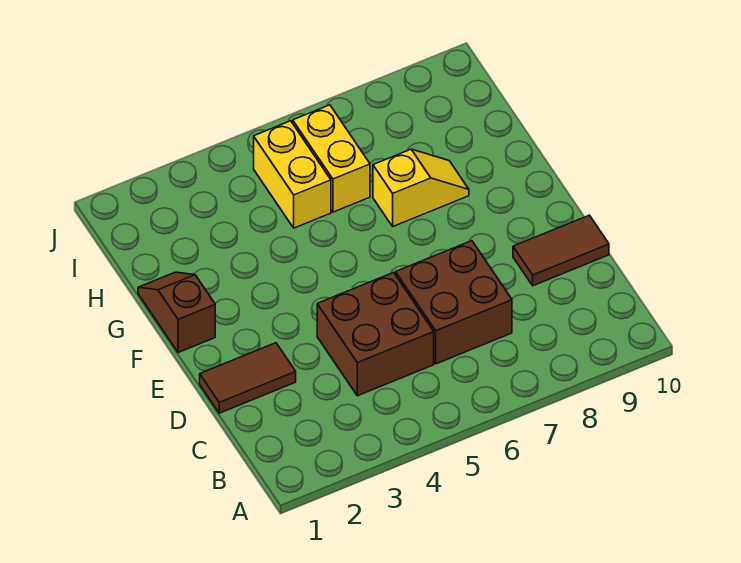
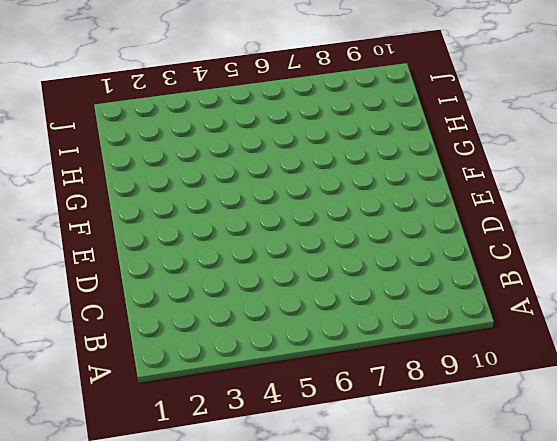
none -> brown brick C4:D5 level 1
none -> brown brick C6:D7 level 1

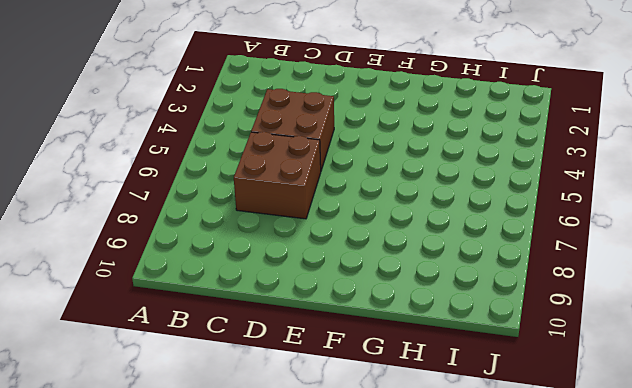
none -> brown tile D1:D2 level 1
none -> brown tile D9:D10 level 1

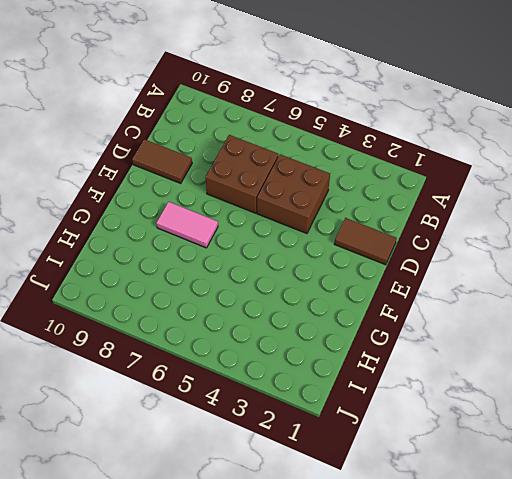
pink tile F7:F8 level 1 -> none
none -> brown slope F1:G1 level 1 top F
none -> yellow slope G7:G8 level 1 top 7

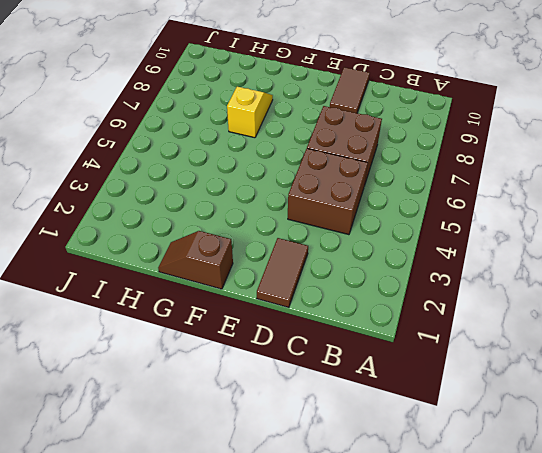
none -> yellow brick H5:I5 level 1
none -> yellow brick H6:I6 level 1

